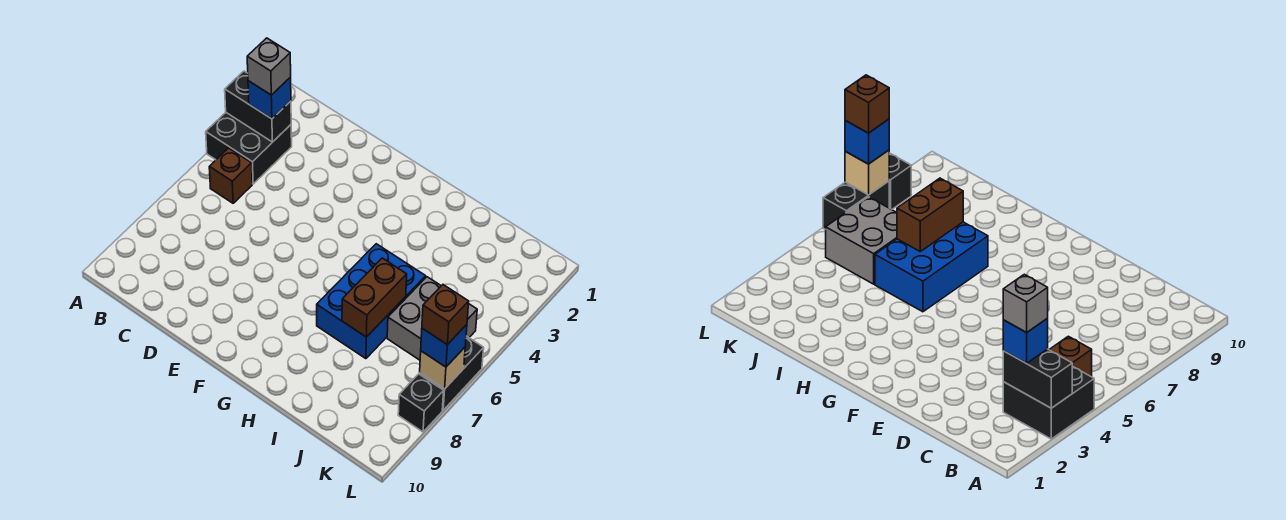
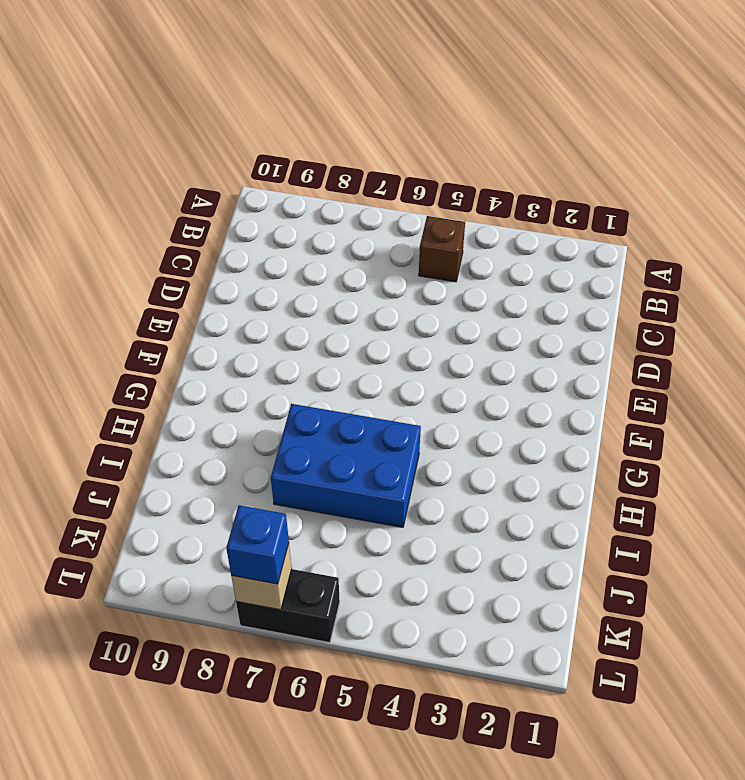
none -> black brick A3:B4 level 1
none -> grey brick J5:K6 level 1
none -> black brick L8 level 1

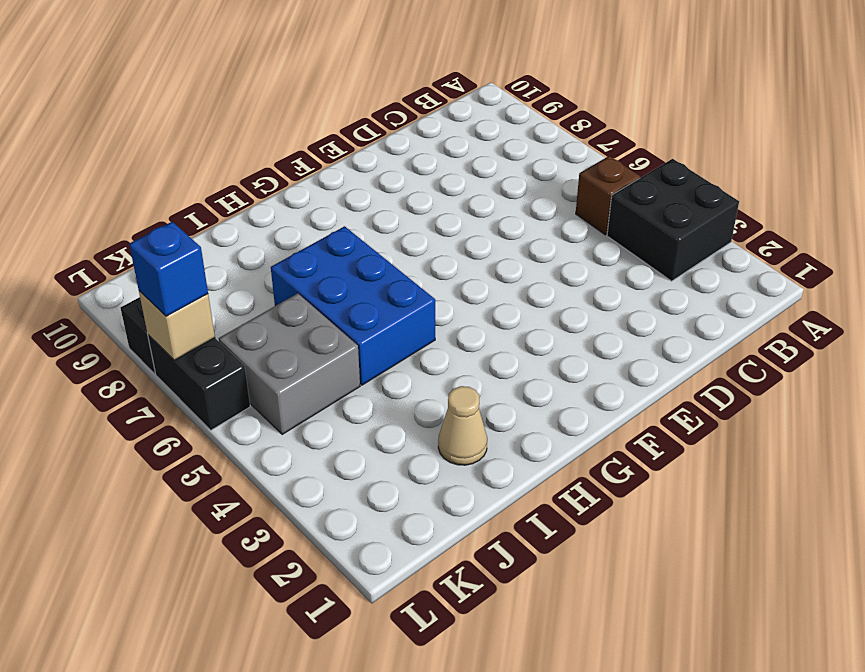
tan cone I2 level 1 -> none
none -> black brick A3:B3 level 2
none -> brown brick I6:I7 level 2
none -> blue brick B3 level 3

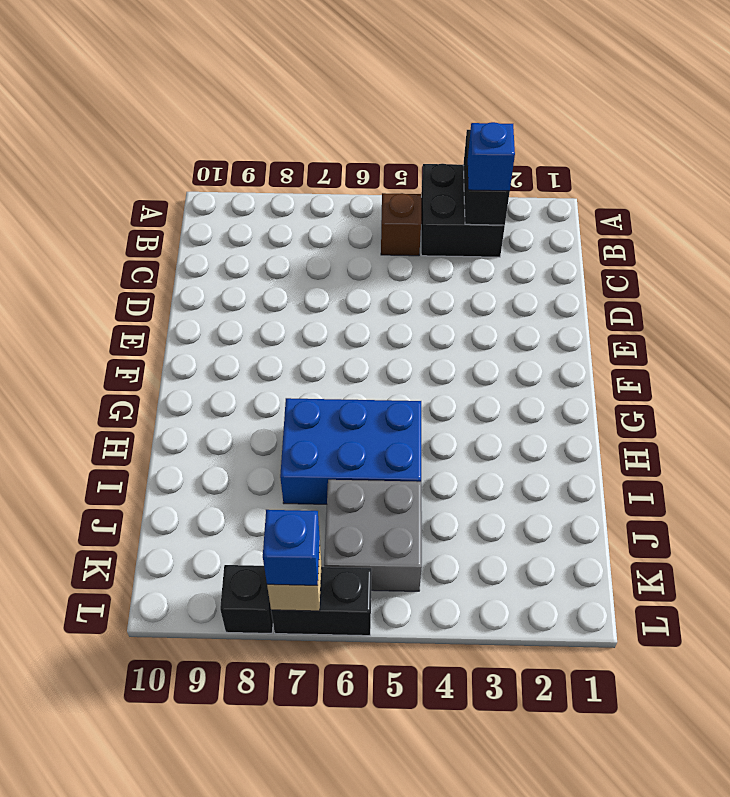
none -> brown brick I6:I7 level 2
none -> grey brick B3 level 4
none -> brown brick L7 level 4

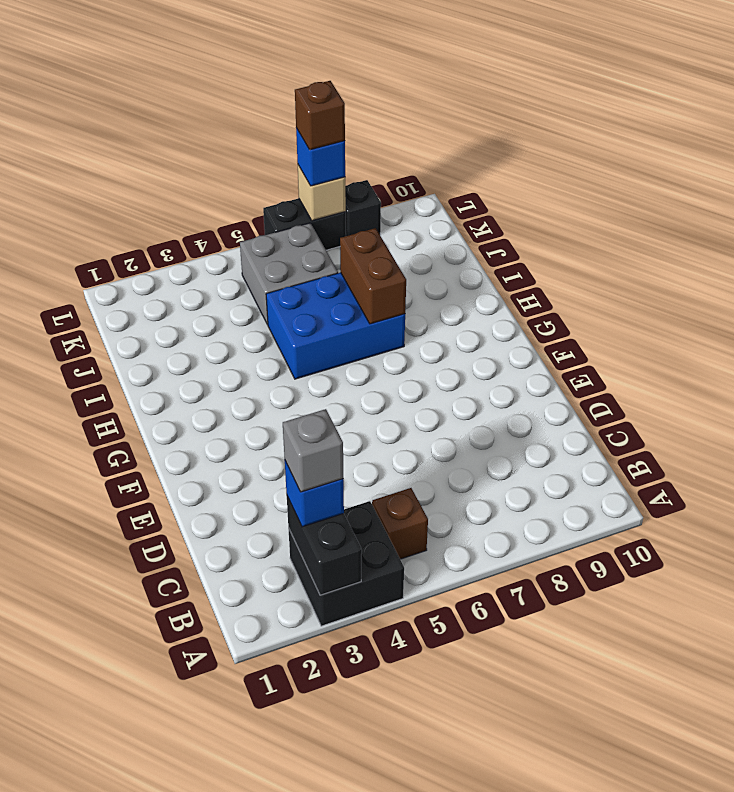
brown brick H7:I7 level 2 -> brown brick I6:I7 level 2

